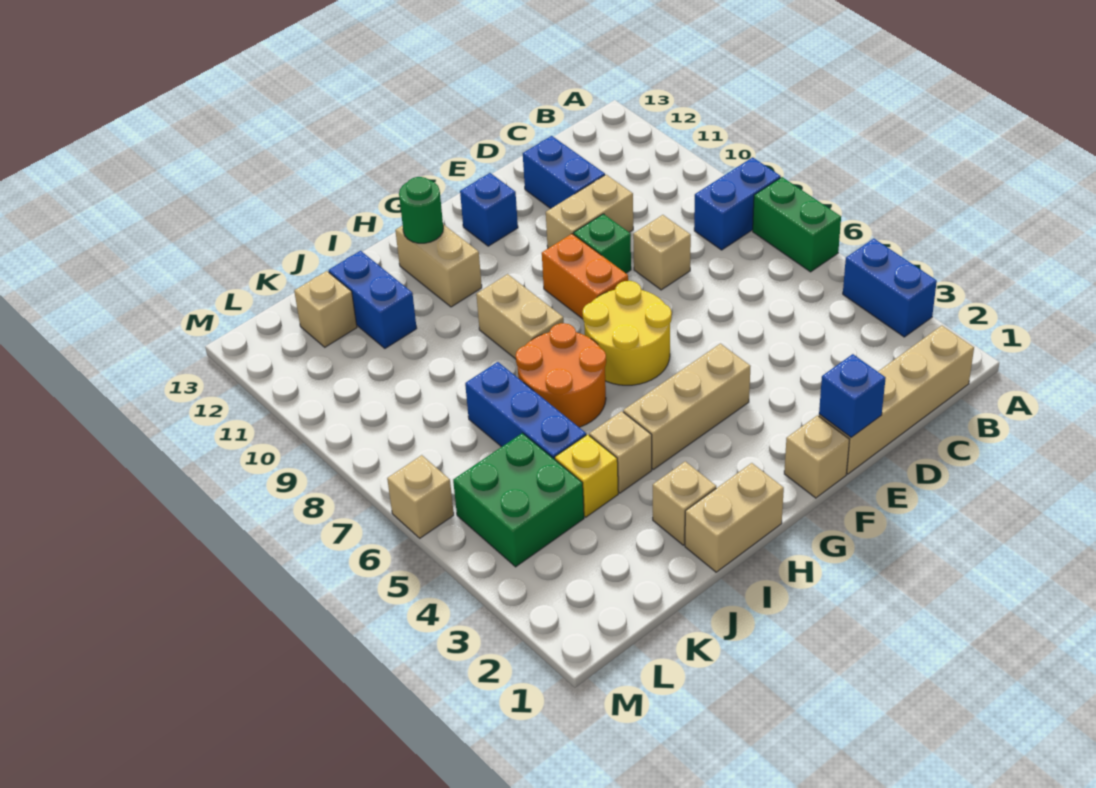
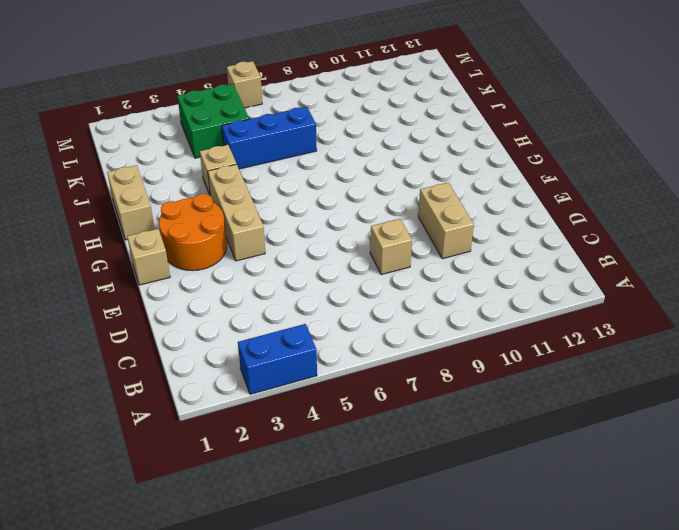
orange round brick F2:G3 level 1 -> orange round brick H6:I7 level 1
none -> green brick A6:A7 level 1
none -> blue brick A8:B8 level 1
none -> tan brick B1:E1 level 1

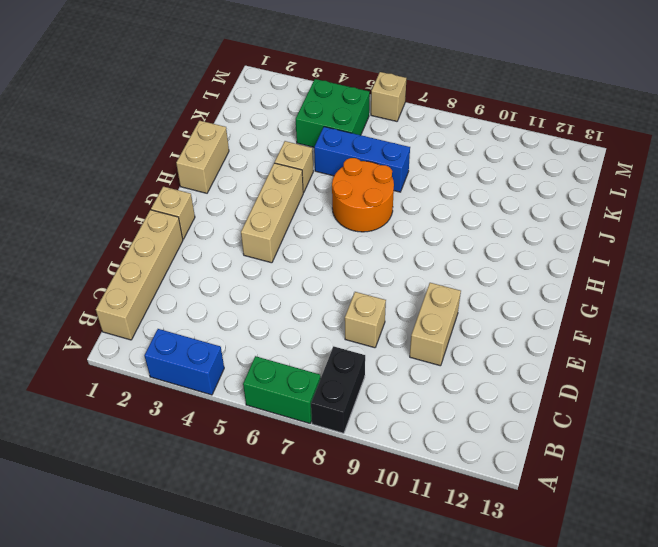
black brick A8:B8 level 1 -> blue brick A8:B8 level 1
none -> blue brick D11:D12 level 1
none -> green brick E9 level 1
none -> yellow round brick F6:G7 level 1

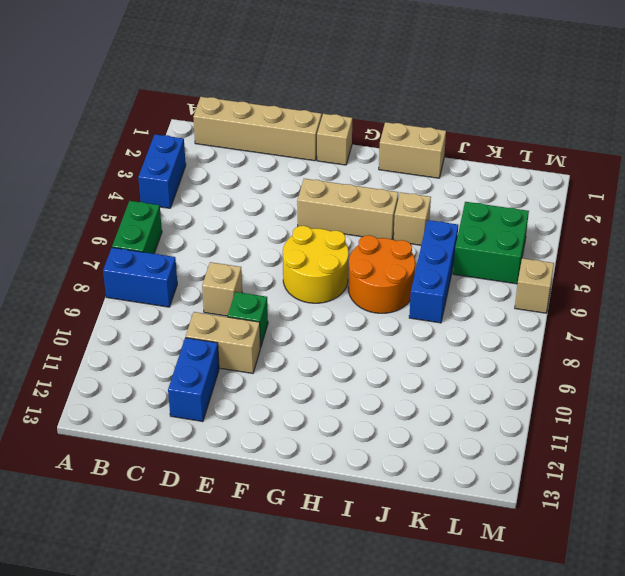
none -> orange brick F8:F9 level 1
none -> blue brick F12 level 1
none -> tan brick H8:H9 level 1

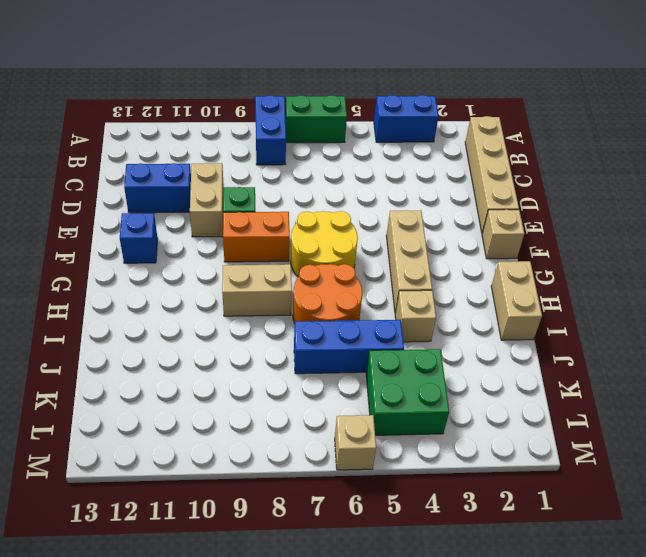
none -> tan brick D8 level 1
none -> tan brick H11:H12 level 1
none -> tan brick I2 level 1

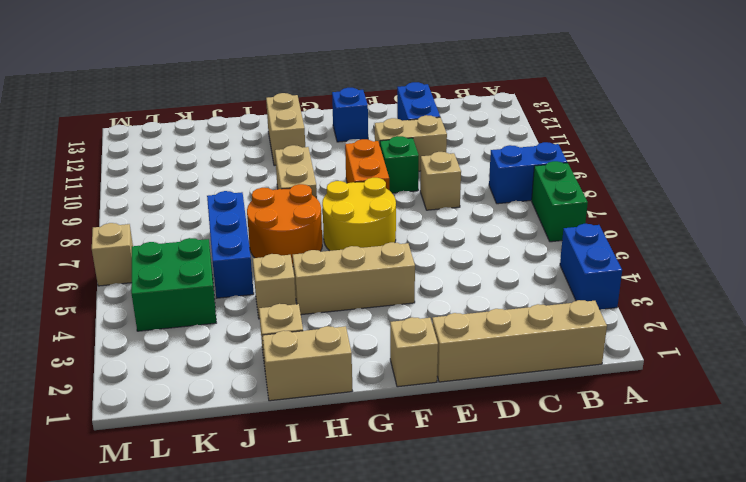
none -> yellow brick J4 level 1
none -> blue brick J11:J12 level 1
none -> tan brick K12 level 1

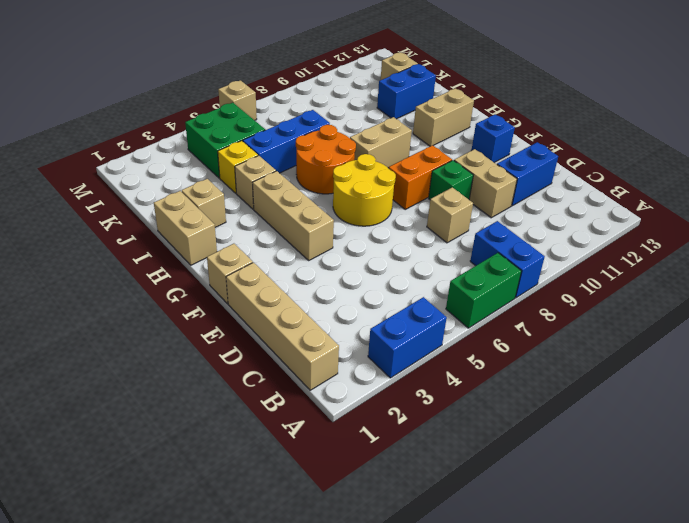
none -> blue brick E1 level 2
none -> green round brick H12 level 2

